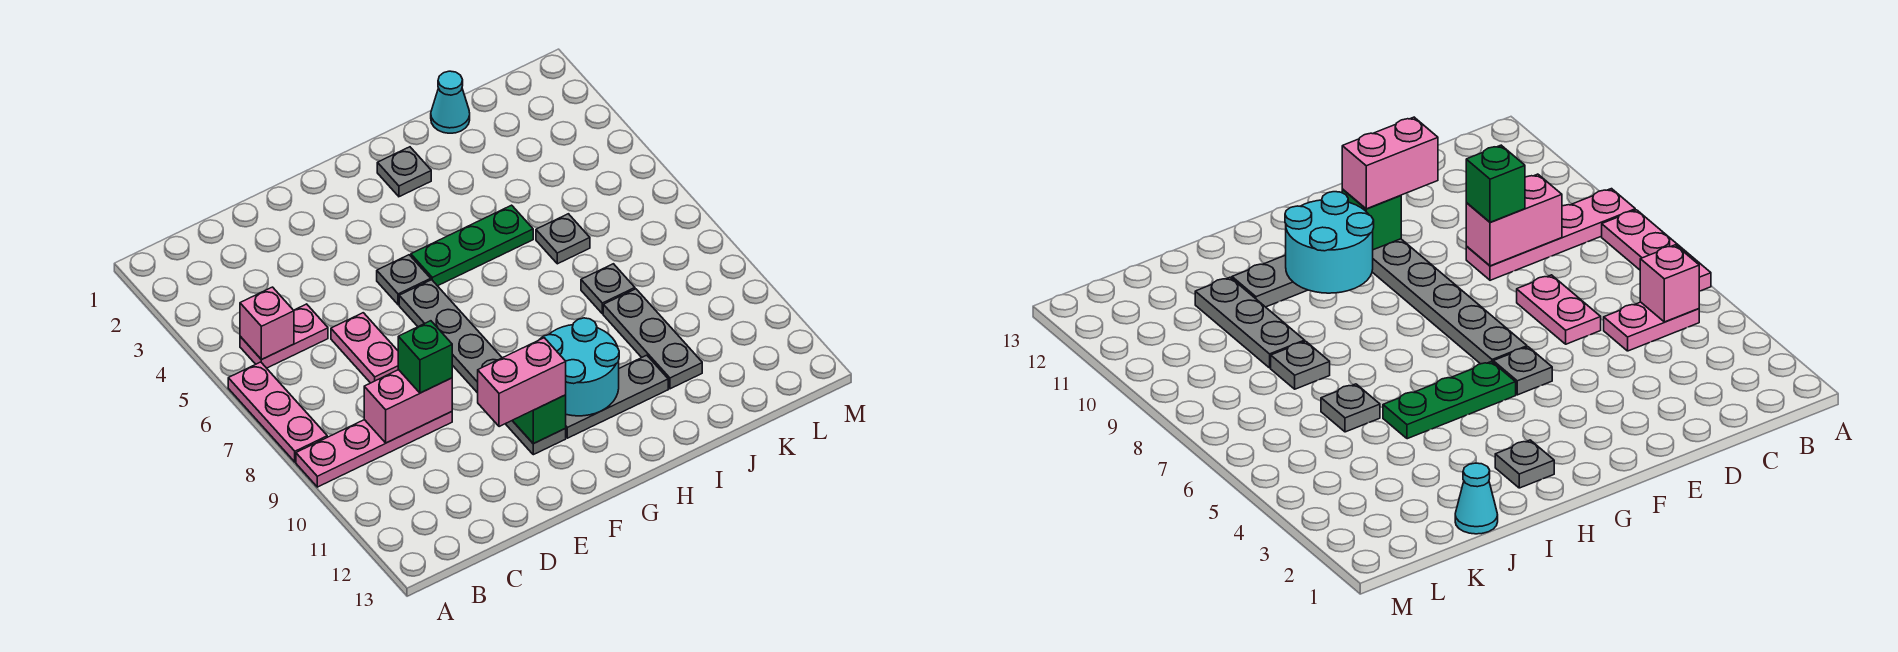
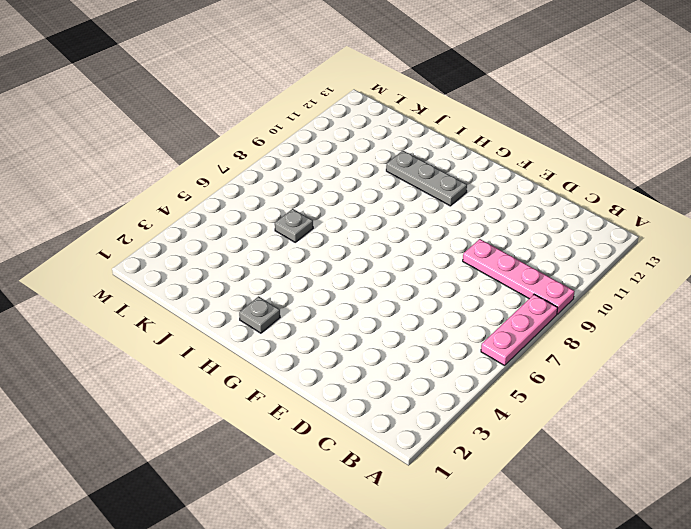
none -> pink plate B5:C5 level 1
none -> pink plate D6:D7 level 1
none -> grey plate F5 level 1

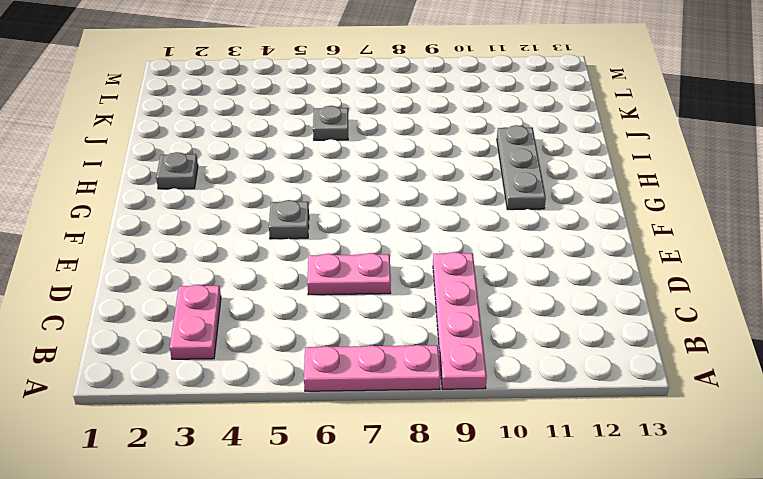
pink plate B3:C3 level 1 -> pink plate B5:C5 level 1
none -> grey plate F6:F11 level 1
none -> green plate G5:I5 level 1
none -> cyan cone J1 level 1

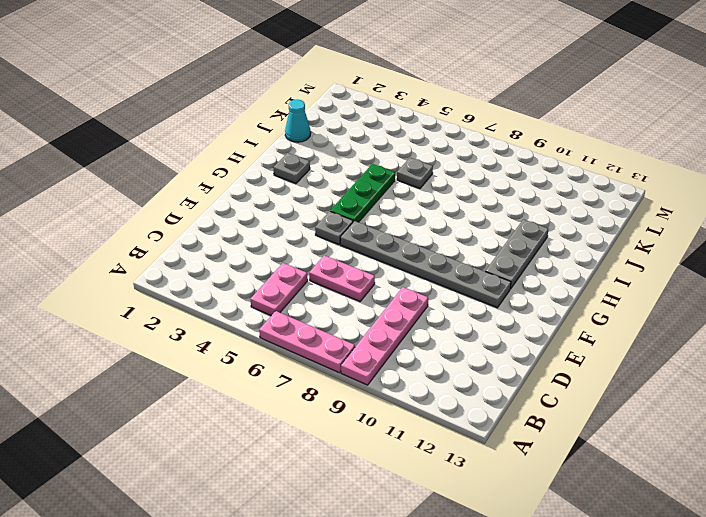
none -> grey plate J8 level 1
none -> grey plate J9:J11 level 1
none -> pink brick B5 level 2

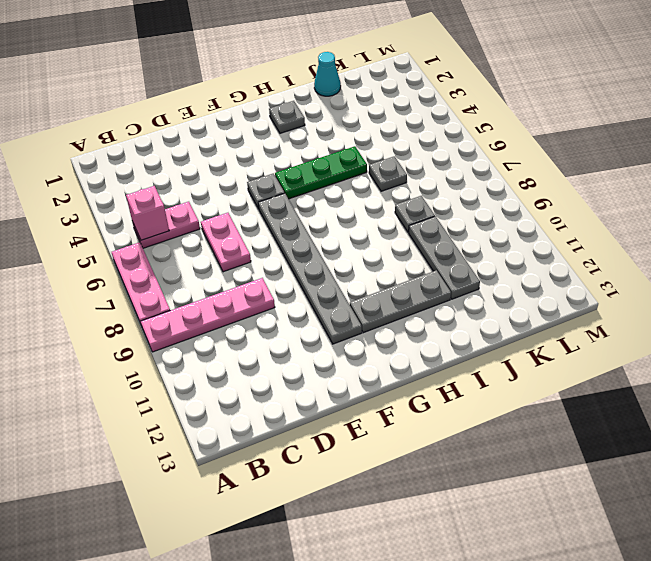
none -> pink brick C9:D9 level 2
none -> green brick F11 level 2
none -> cyan round brick G10:H11 level 2

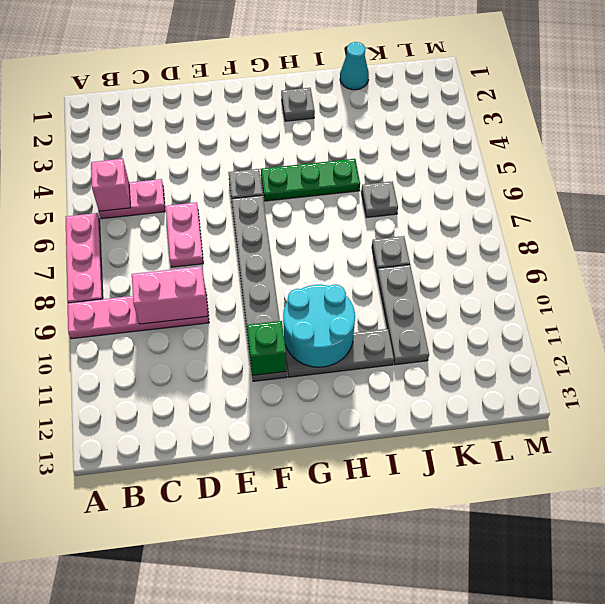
none -> green brick D9 level 3
none -> pink brick E11:F11 level 3

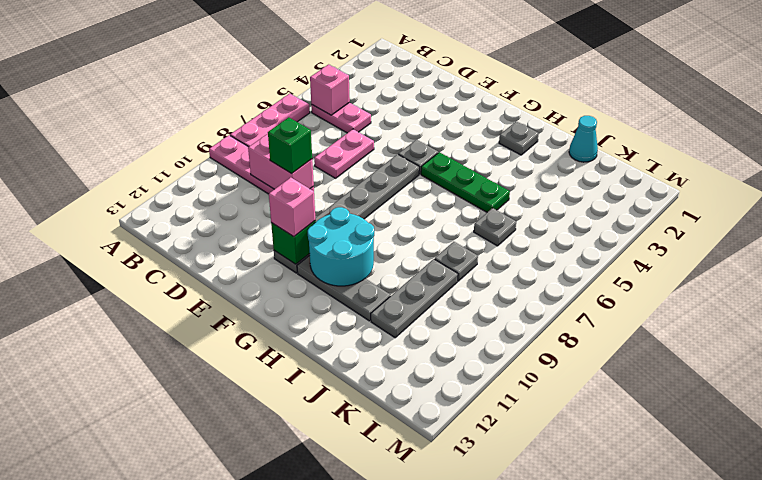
pink brick F11 level 3 -> pink brick E11:F11 level 3

